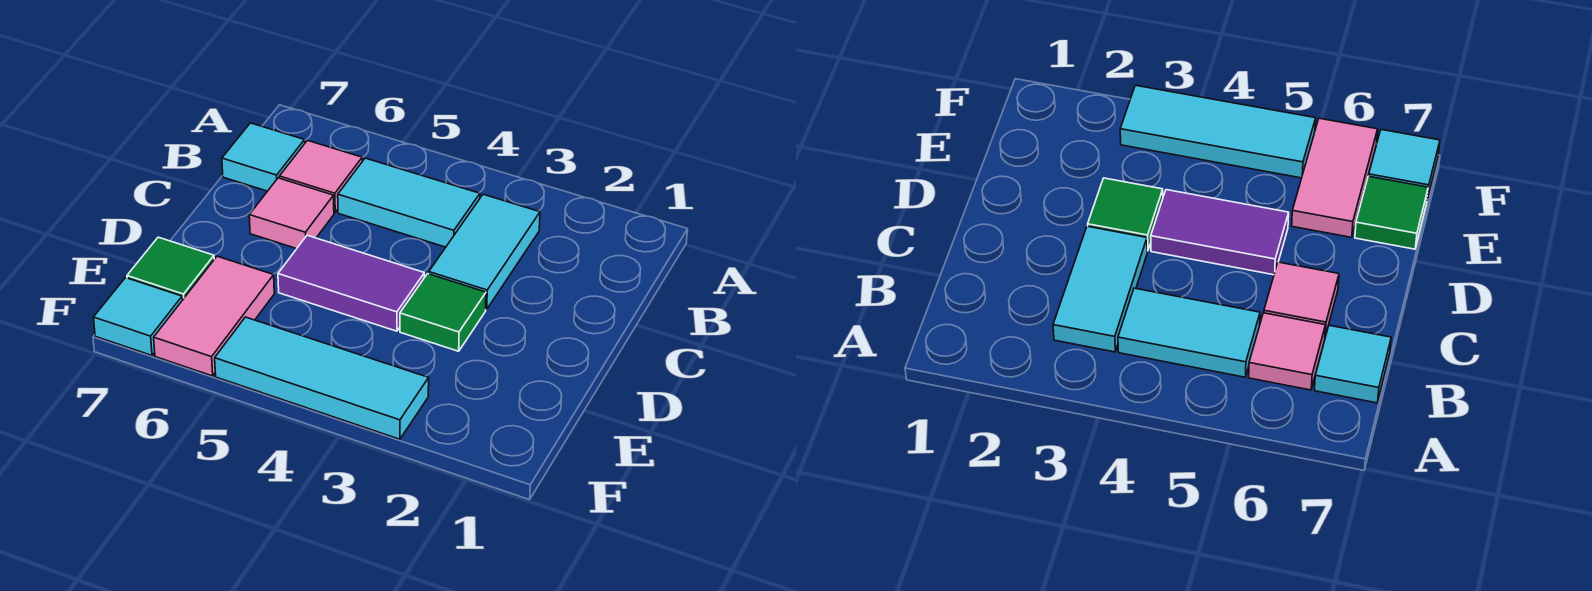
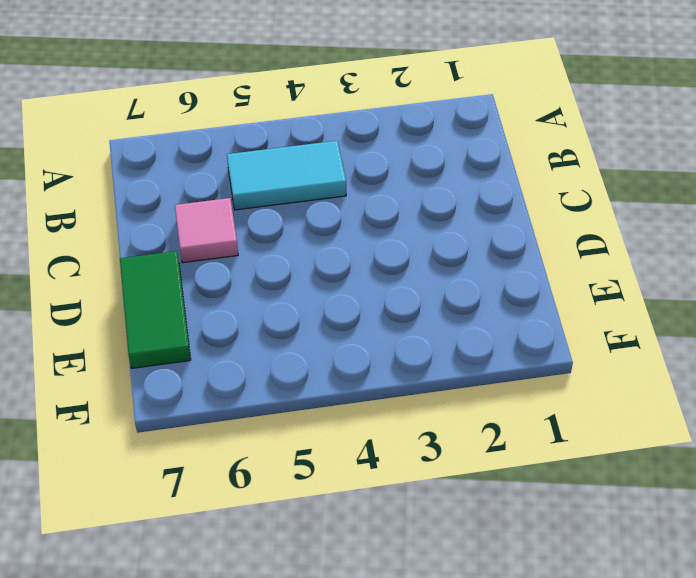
green tile D7:E7 level 1 -> green tile E7 level 1
none -> cyan tile B3:C3 level 1
none -> pink tile B6 level 1

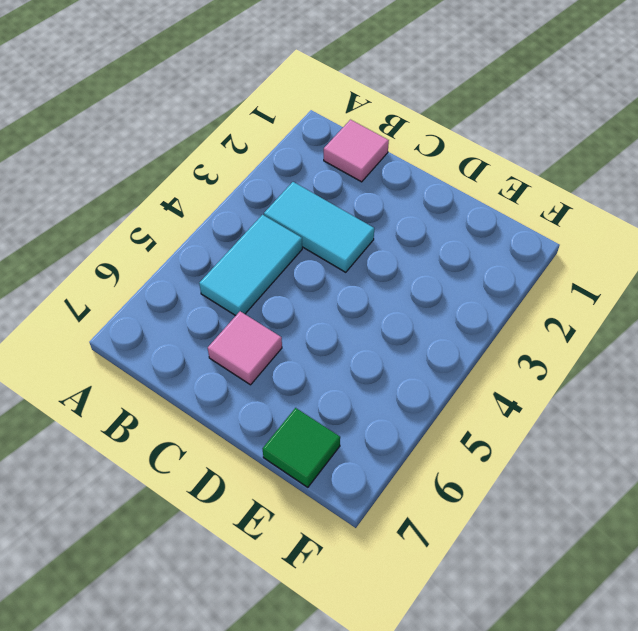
pink tile B1 level 1 -> pink tile B6 level 1
none -> cyan tile B7 level 1
none -> green tile D3 level 1

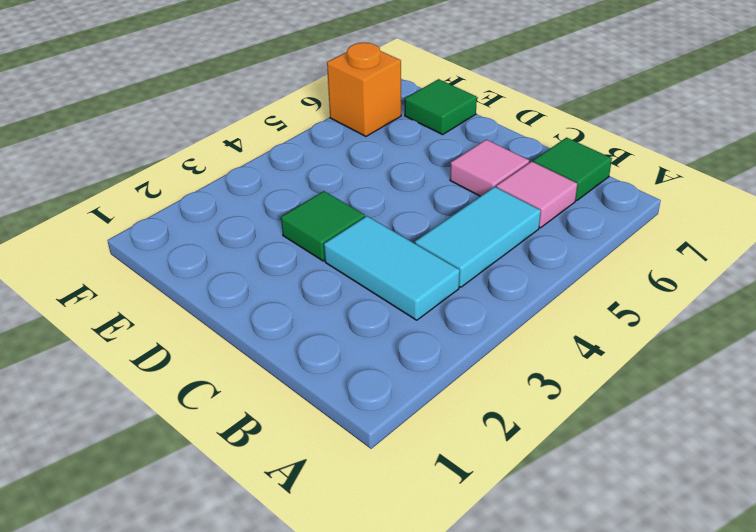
green tile B7 level 1 -> cyan tile B7 level 1
orange brick F6 level 1 -> pink tile E6:F6 level 1
none -> purple tile D4:D5 level 1
none -> cyan tile F3:F5 level 1

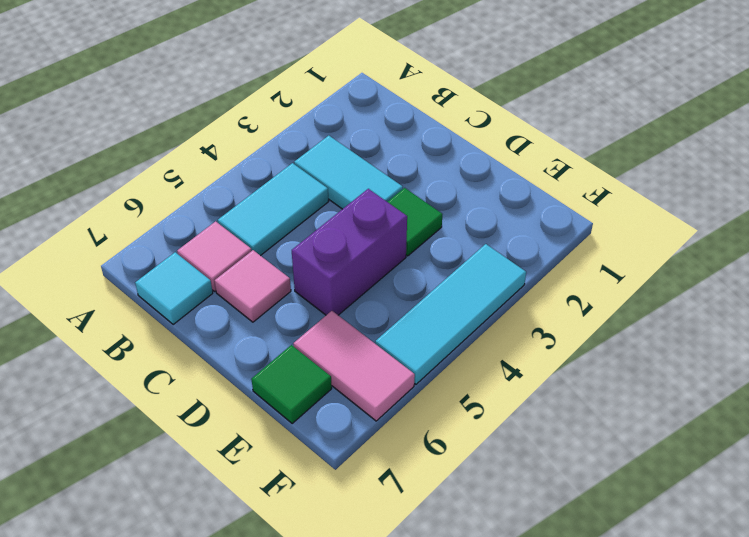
purple brick D4:D5 level 1 -> purple tile D4:D5 level 1
none -> cyan tile F7 level 1

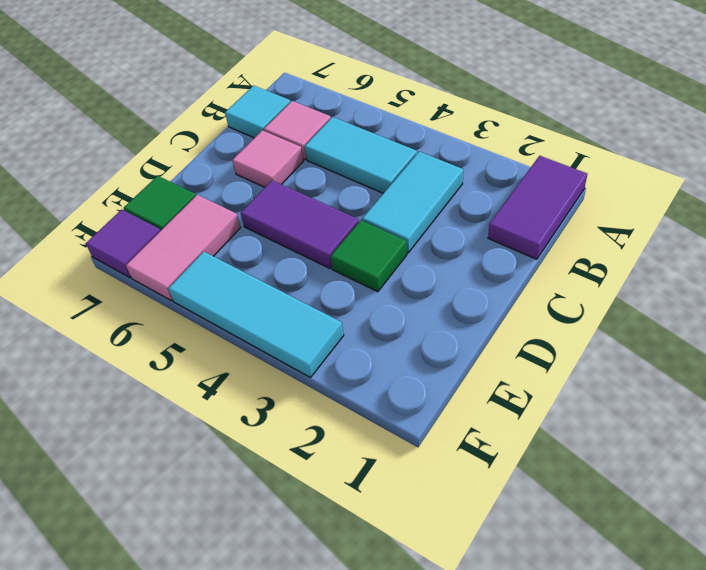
purple tile A1:B1 level 1 -> none
purple tile F7 level 1 -> cyan tile F7 level 1

